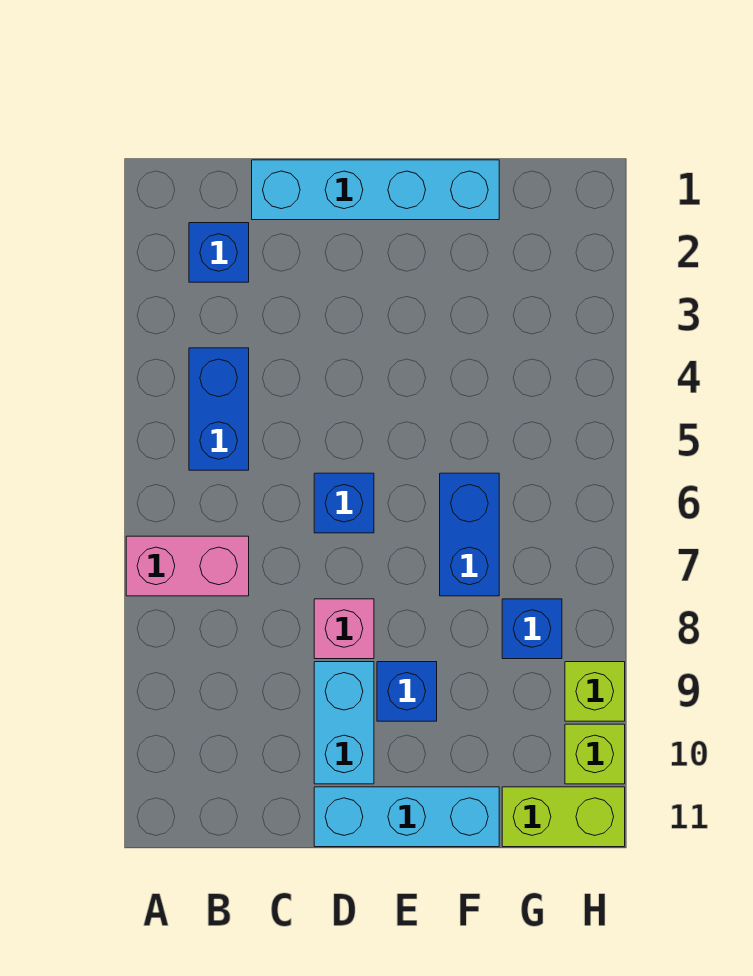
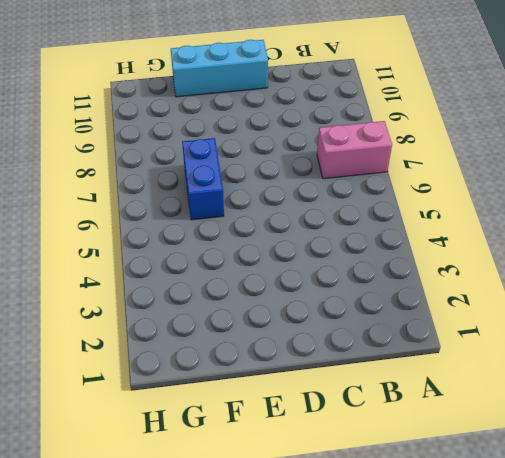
none -> blue brick B2 level 1
none -> blue brick B4:B5 level 1
none -> cyan brick C1:F1 level 1

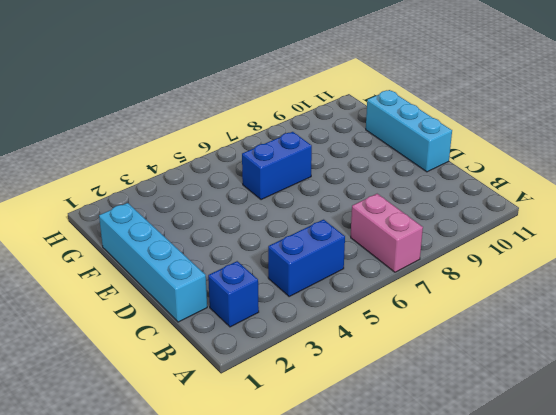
none -> blue brick D6 level 1
none -> pink brick D8 level 1
none -> cyan brick D9:D10 level 1

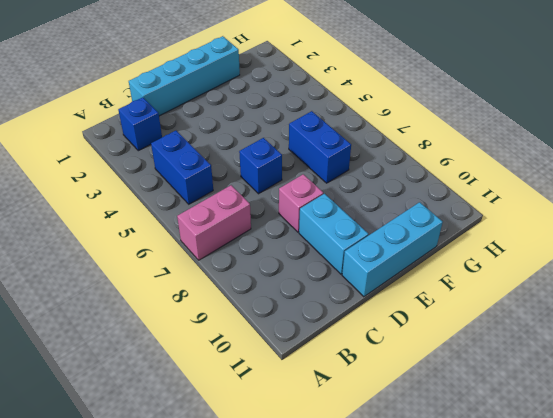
none -> blue brick E9 level 1
none -> blue brick G8 level 1
none -> lime brick G11:H11 level 1

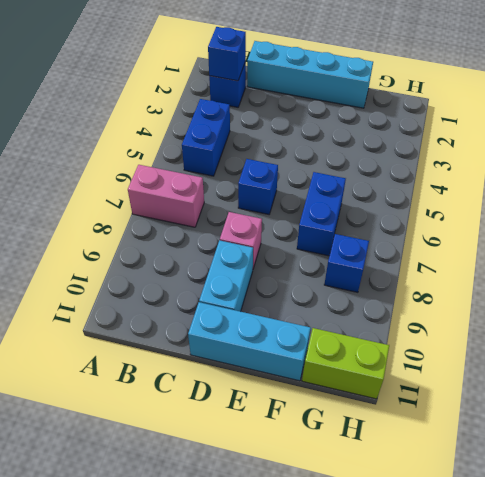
blue brick B2 level 2 -> blue brick E9 level 1
none -> lime brick H9 level 1
none -> lime brick H10 level 1

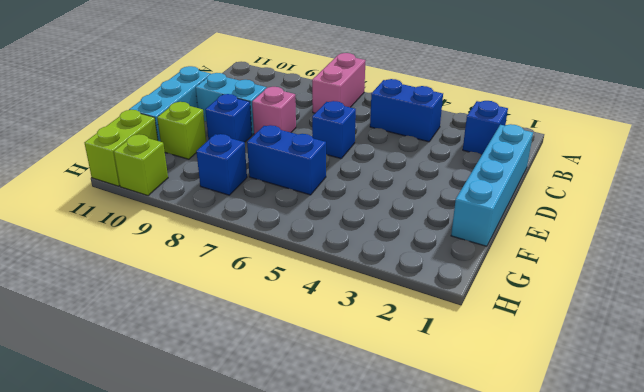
lime brick F10 level 1 -> lime brick H9 level 1

